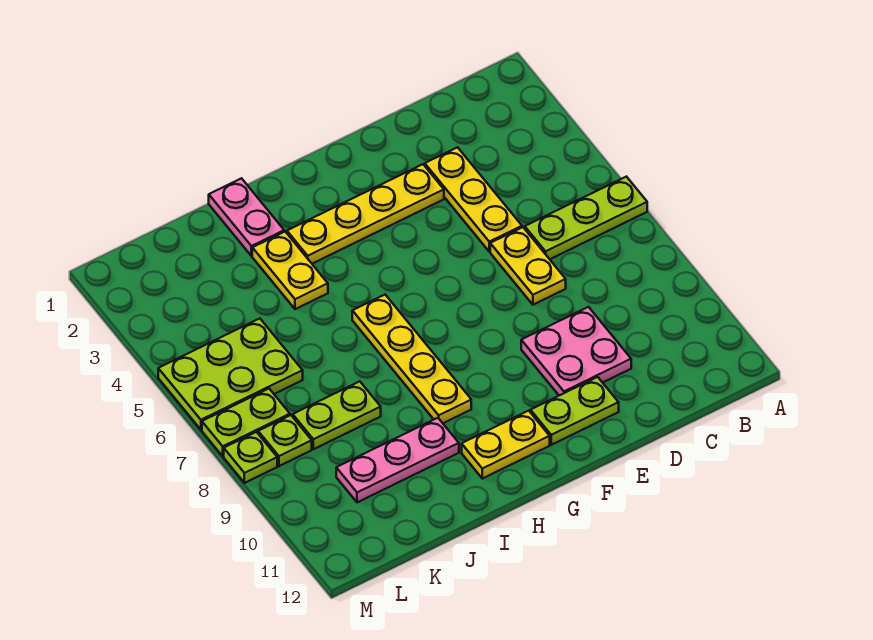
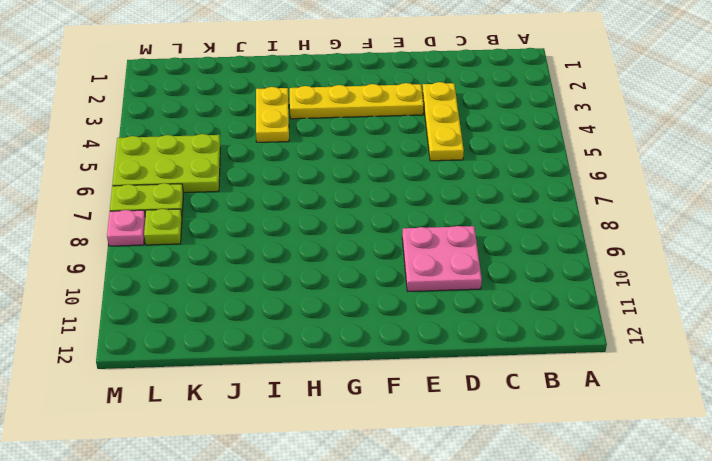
pink plate M8 level 1 -> lime plate M8 level 1
none -> lime plate A6:C6 level 1
none -> yellow plate D6:D7 level 1
none -> lime plate E11:F11 level 1

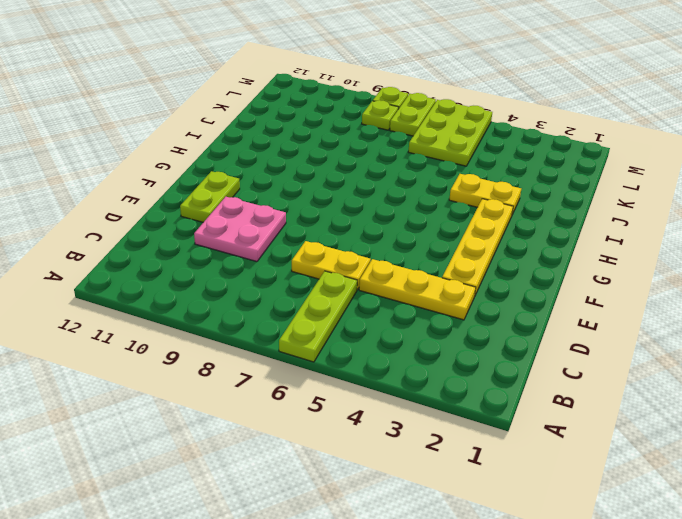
none -> yellow plate G11:H11 level 1
none -> yellow plate H6:H9 level 1
none -> pink plate I1:I2 level 1

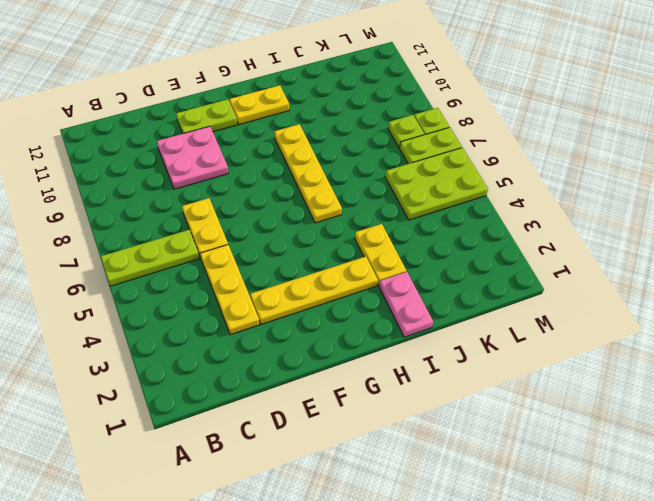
none -> pink plate I10:K10 level 1
none -> lime plate J8:K8 level 1

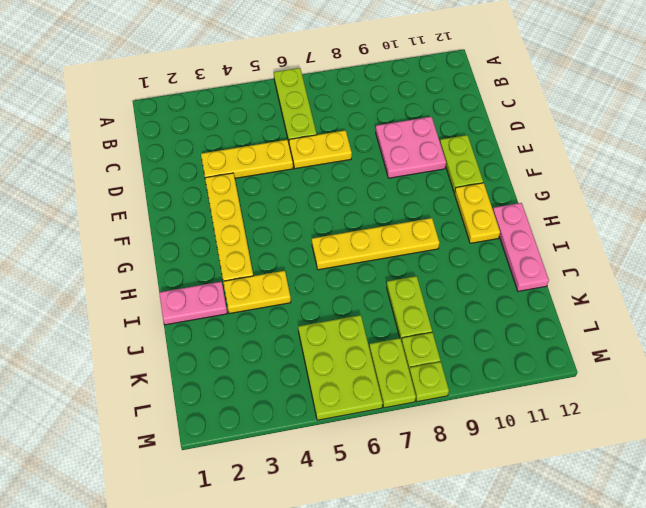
pink plate H12:J12 level 1 -> pink plate I10:K10 level 1

